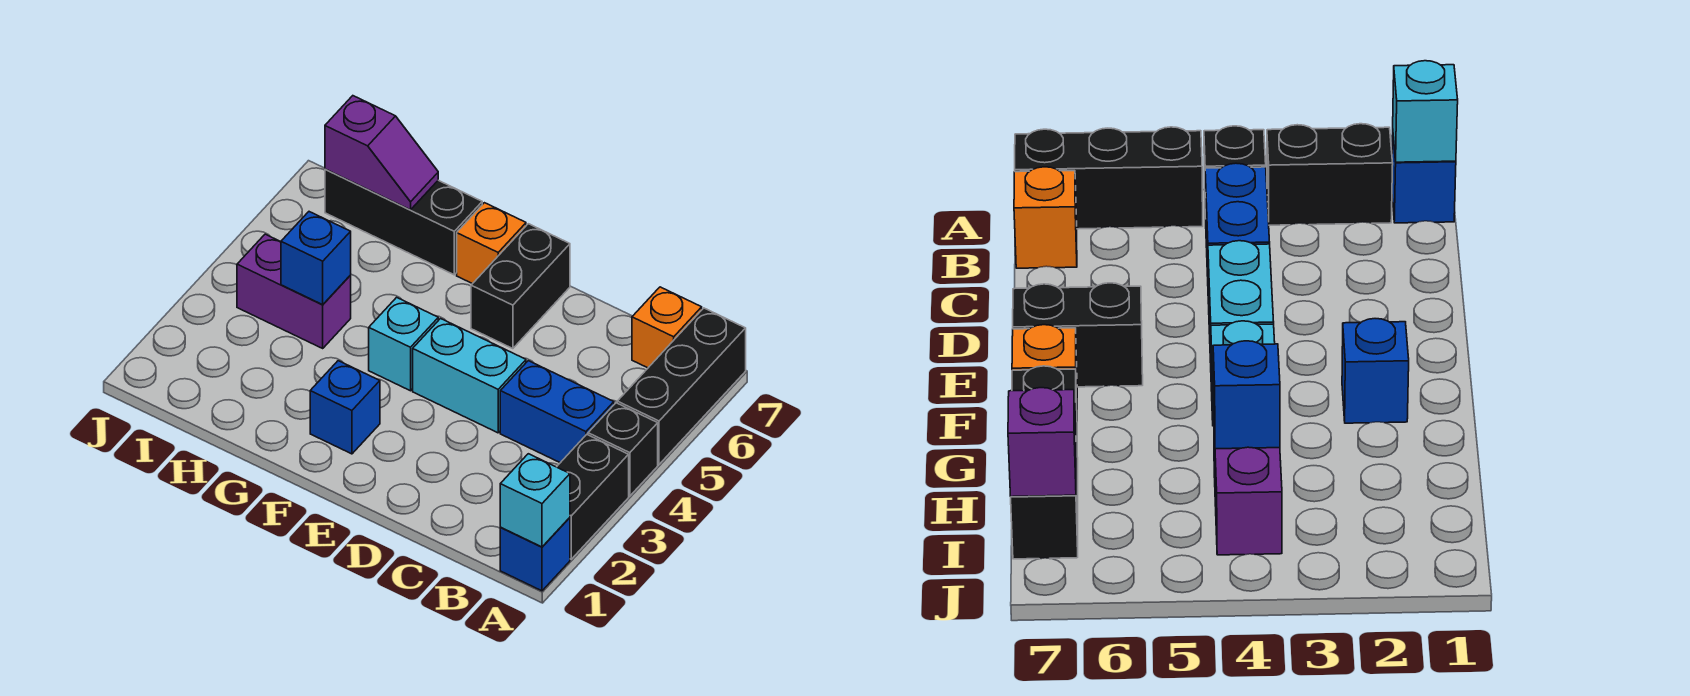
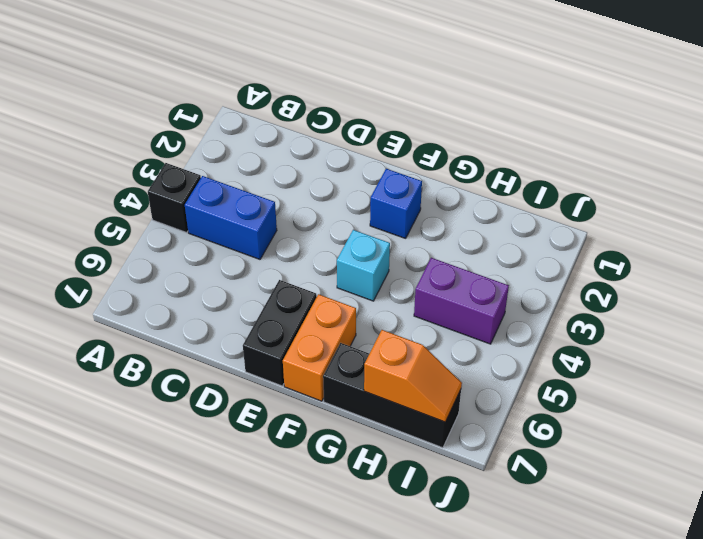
orange brick F6:F7 level 1 -> orange brick F7 level 1
orange slope H7:I7 level 2 top H -> purple slope H7:I7 level 2 top I
none -> blue brick A1 level 1
none -> black brick A2:A3 level 1
none -> black brick A5:A7 level 1

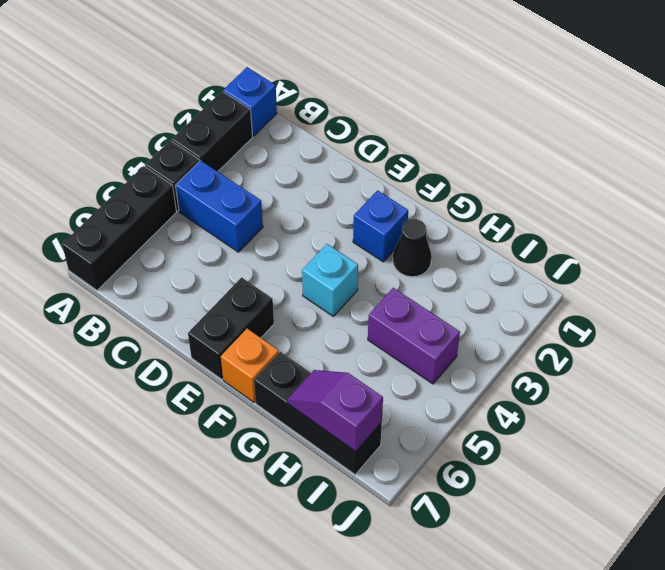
black cone G2 level 1 -> none
none -> orange brick B7 level 1
none -> cyan brick D4:E4 level 1
none -> cyan brick A1 level 2

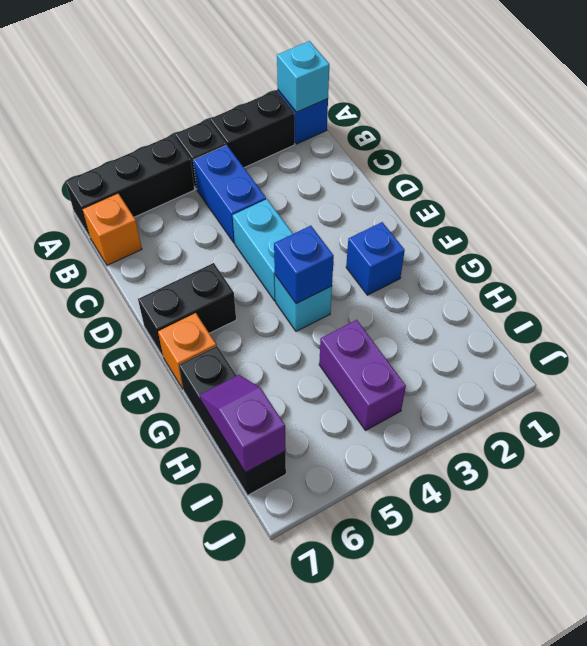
blue brick F4 level 2 -> blue brick H4 level 2

